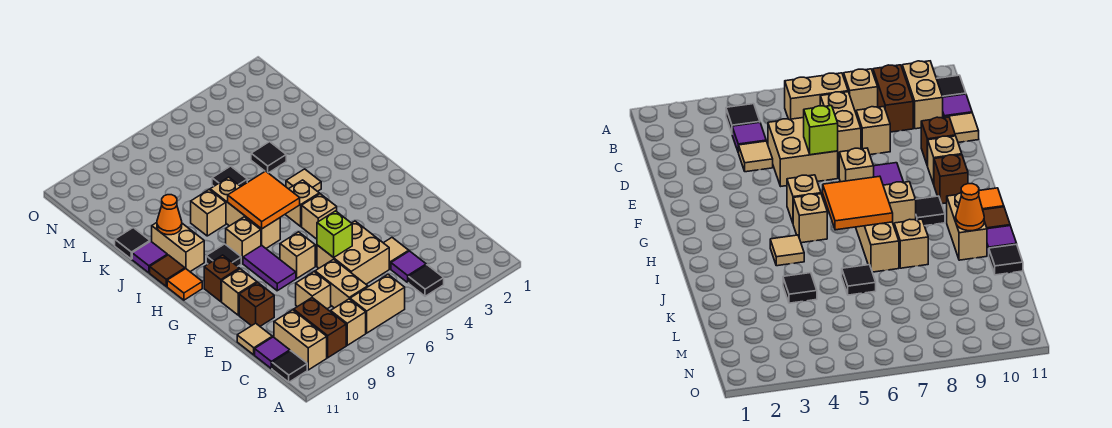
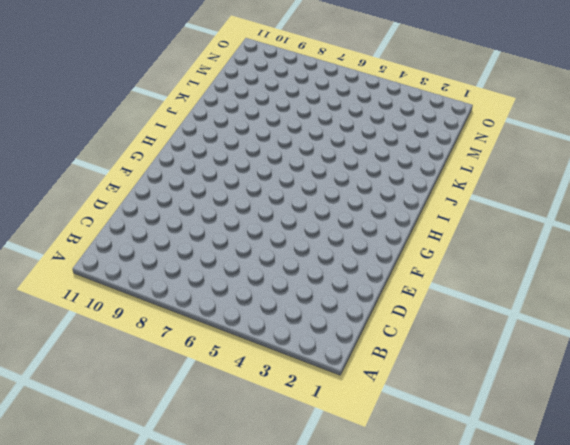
none -> black tile B4 level 1
none -> tan brick B6:B7 level 1
none -> tan brick B8 level 1
none -> brown brick B9:C9 level 1

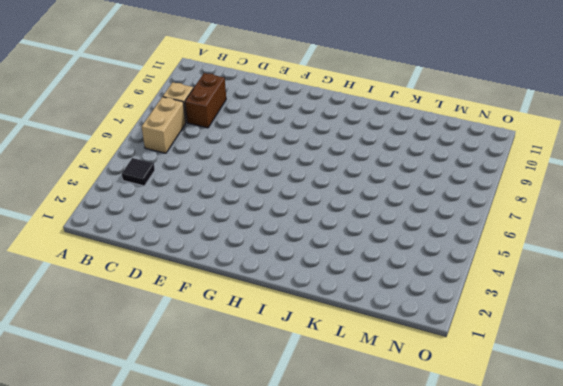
brown brick C8:C9 level 1 -> brown brick B9:C9 level 1
none -> tan brick B10:C10 level 1
none -> black tile B11 level 1
none -> purple tile C4 level 1
none -> tan brick C7:D7 level 1

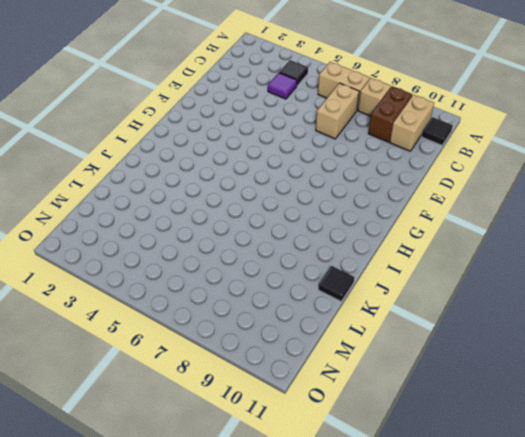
none -> purple tile C11 level 1
none -> tan tile D4 level 1
none -> tan brick D5:E6 level 1
none -> tan brick D8 level 1

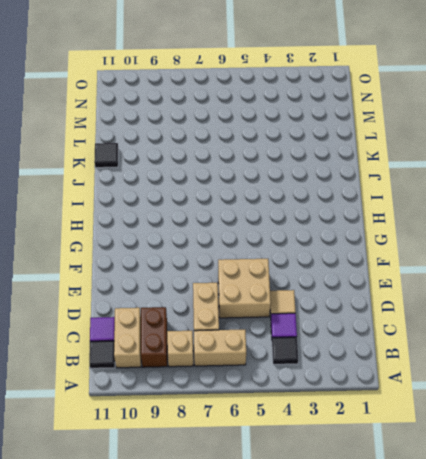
none -> tan brick D8 level 1
none -> tan tile D11 level 1
none -> brown brick E10 level 1
none -> tan brick F7 level 1

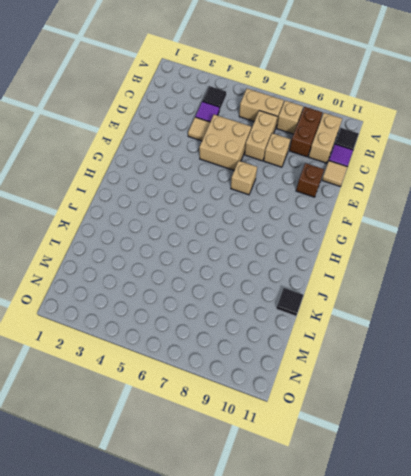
none -> purple tile F8:G8 level 1
none -> tan brick F10 level 1
none -> tan brick G5 level 1
none -> brown brick G10 level 1

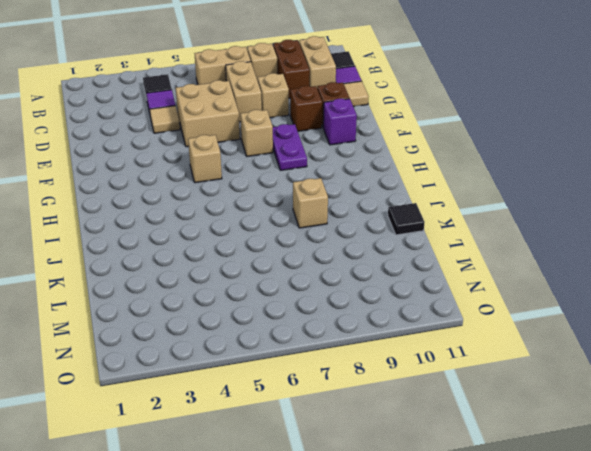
brown brick E9 level 1 -> brown brick G10 level 1
purple plate F8:G8 level 1 -> purple tile F8:G8 level 1
purple brick F10 level 1 -> tan brick F10 level 1
none -> tan brick H5 level 1
none -> tan brick H7:J7 level 1
none -> tan brick H8 level 1
none -> black tile H9 level 1

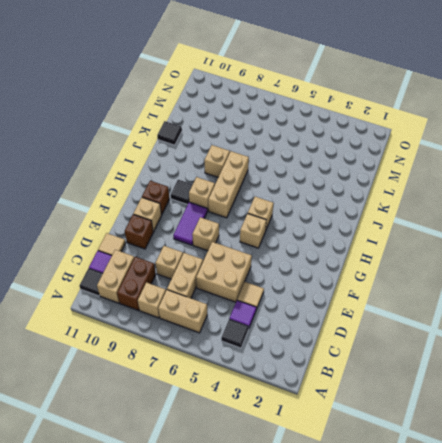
none -> orange tile H11 level 1
none -> tan tile I4 level 1
none -> tan brick I10:J10 level 1
none -> brown tile I11 level 1

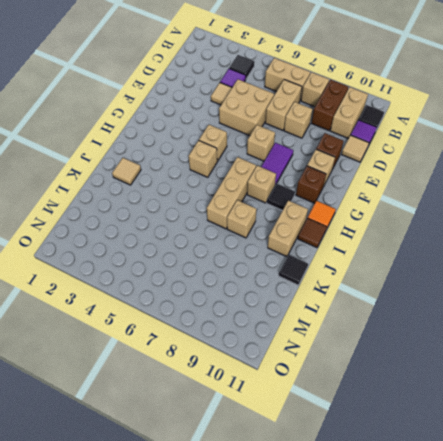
tan tile J2 level 1 -> tan tile I4 level 1
none -> purple tile J11 level 1
none -> black tile K4 level 1
none -> black tile K6 level 1
none -> lime brick E6 level 2

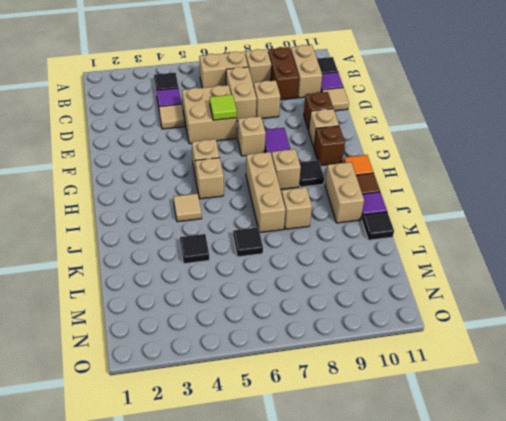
lime tile E6 level 2 -> lime brick E6 level 2
none -> orange tile H6:I7 level 2
none -> orange cone J10 level 2

